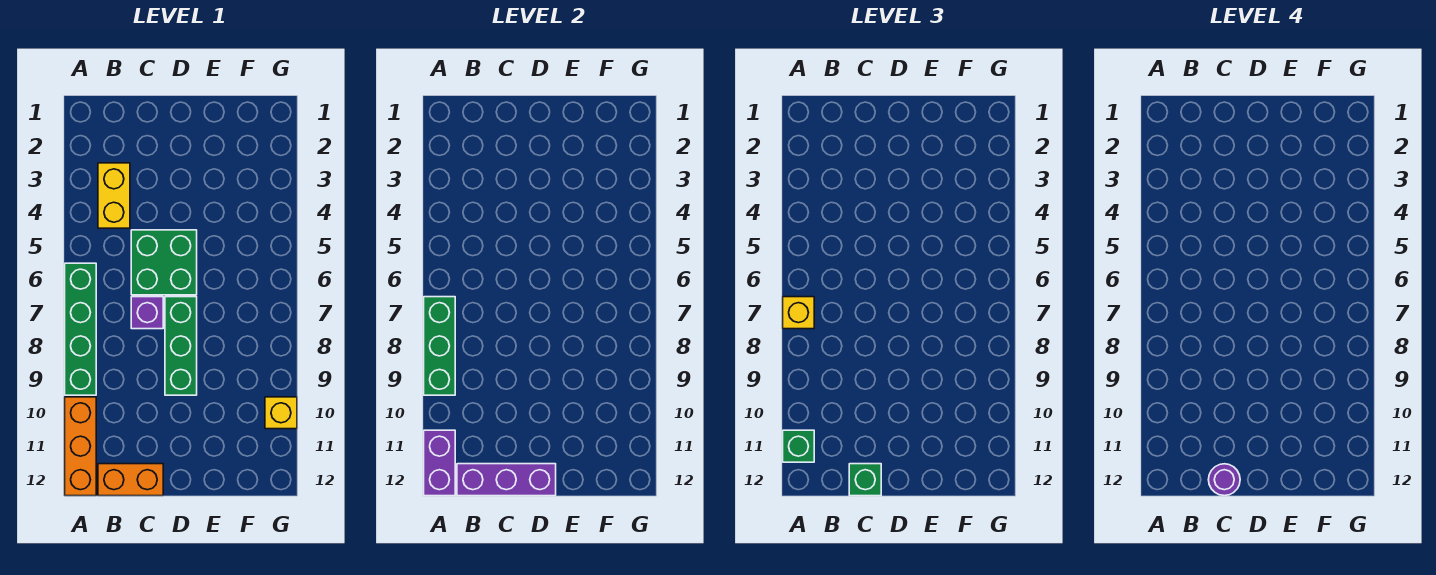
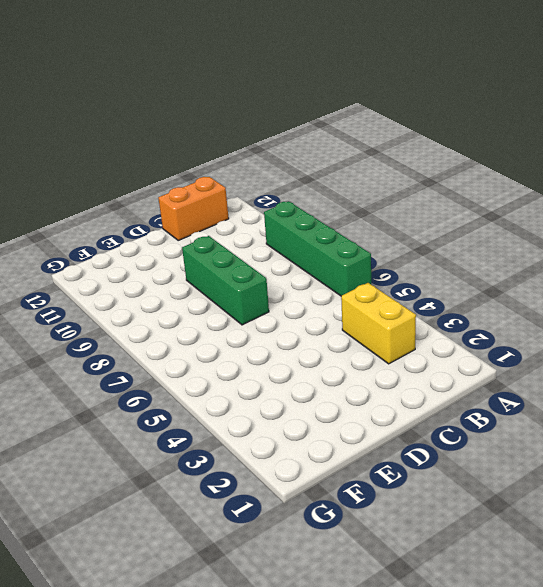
none -> orange brick A10:A12 level 1
none -> green brick C5:D6 level 1
none -> purple brick C7 level 1

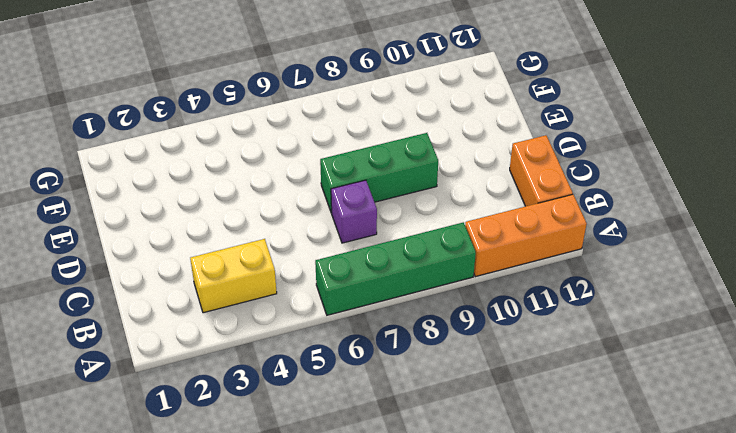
none -> green brick C5:D6 level 1
none -> yellow brick G10 level 1
none -> green brick A7:A9 level 2

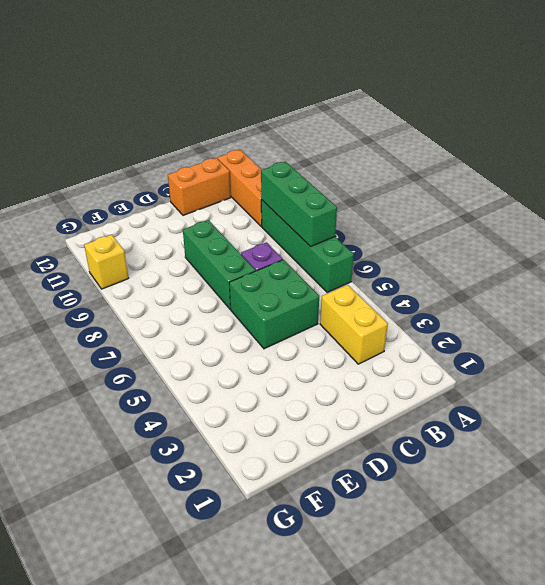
none -> purple brick A11:A12 level 2
none -> purple brick B12:D12 level 2
none -> yellow brick A7 level 3

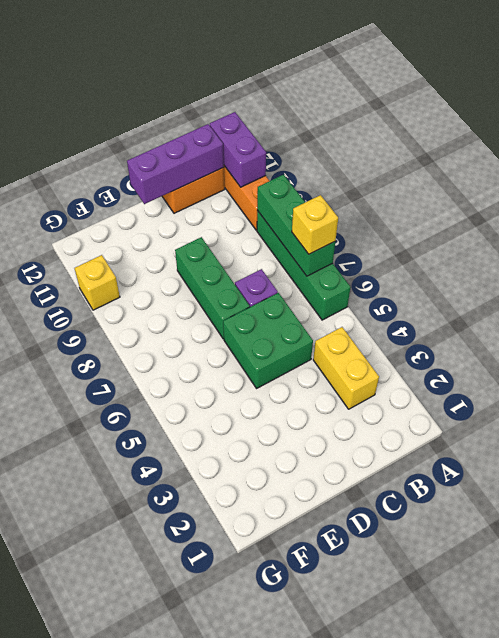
none -> green brick A11 level 3
none -> green brick C12 level 3
none -> purple round brick C12 level 4

